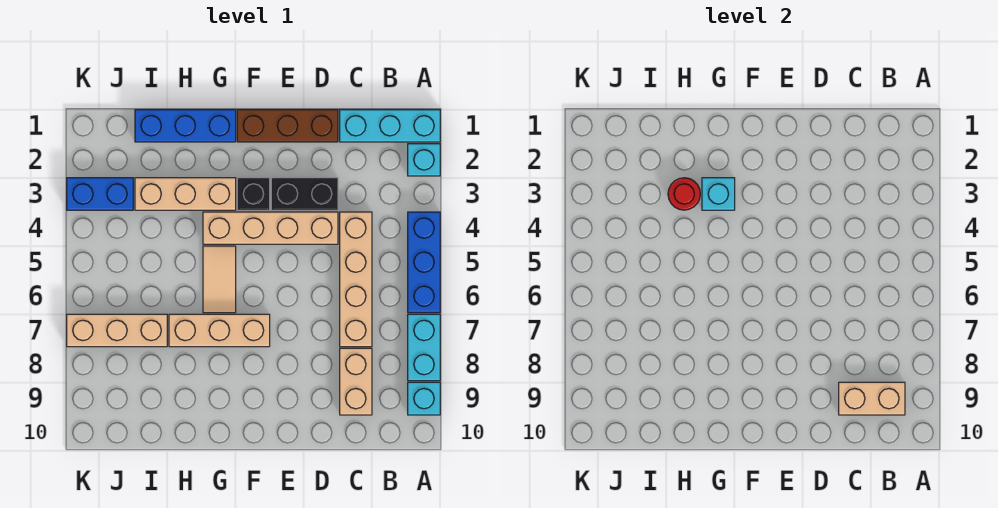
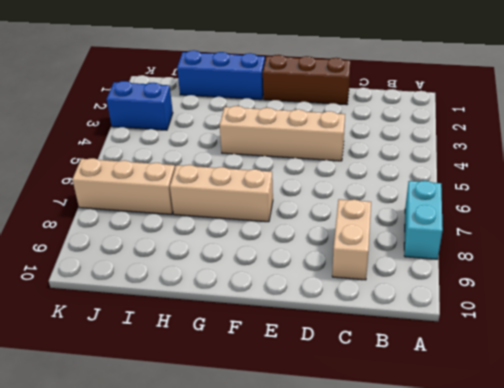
none -> cyan brick A1:C1 level 1
none -> cyan brick A2 level 1
none -> blue brick A4:A6 level 1

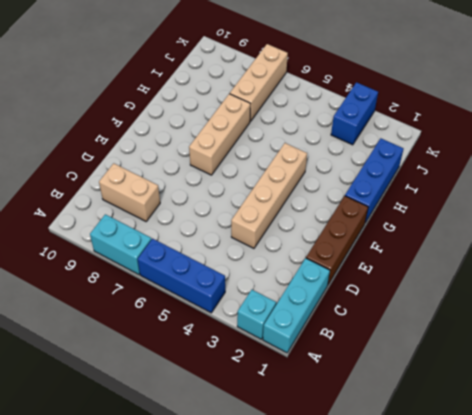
none -> cyan brick A9 level 1
none -> tan brick C4:C7 level 1
none -> black brick D3:E3 level 1

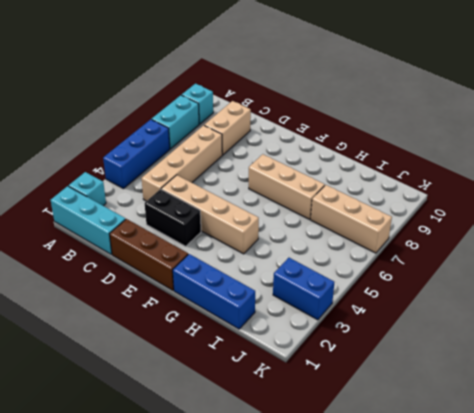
none -> black brick F3 level 1
none -> tan brick G3:I3 level 1
none -> tan tile G5:G6 level 1

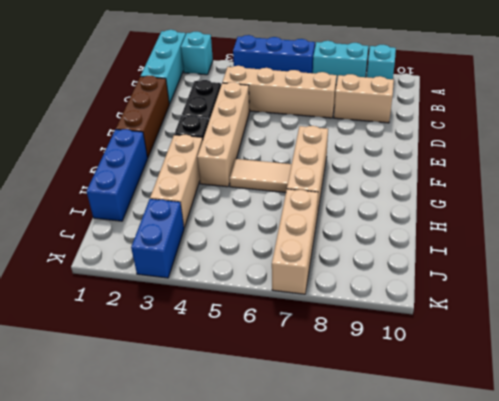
none -> tan brick B9:C9 level 2
none -> cyan brick G3 level 2
none -> red round brick H3 level 2

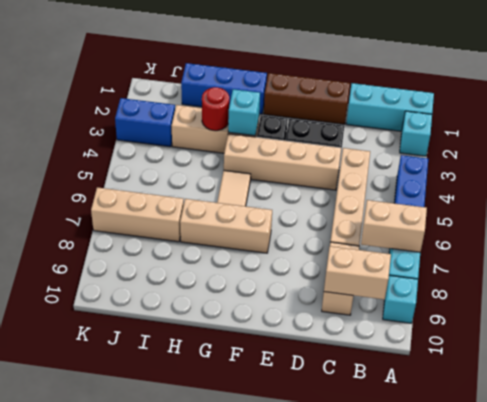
tan brick A7:B7 level 2 -> none

